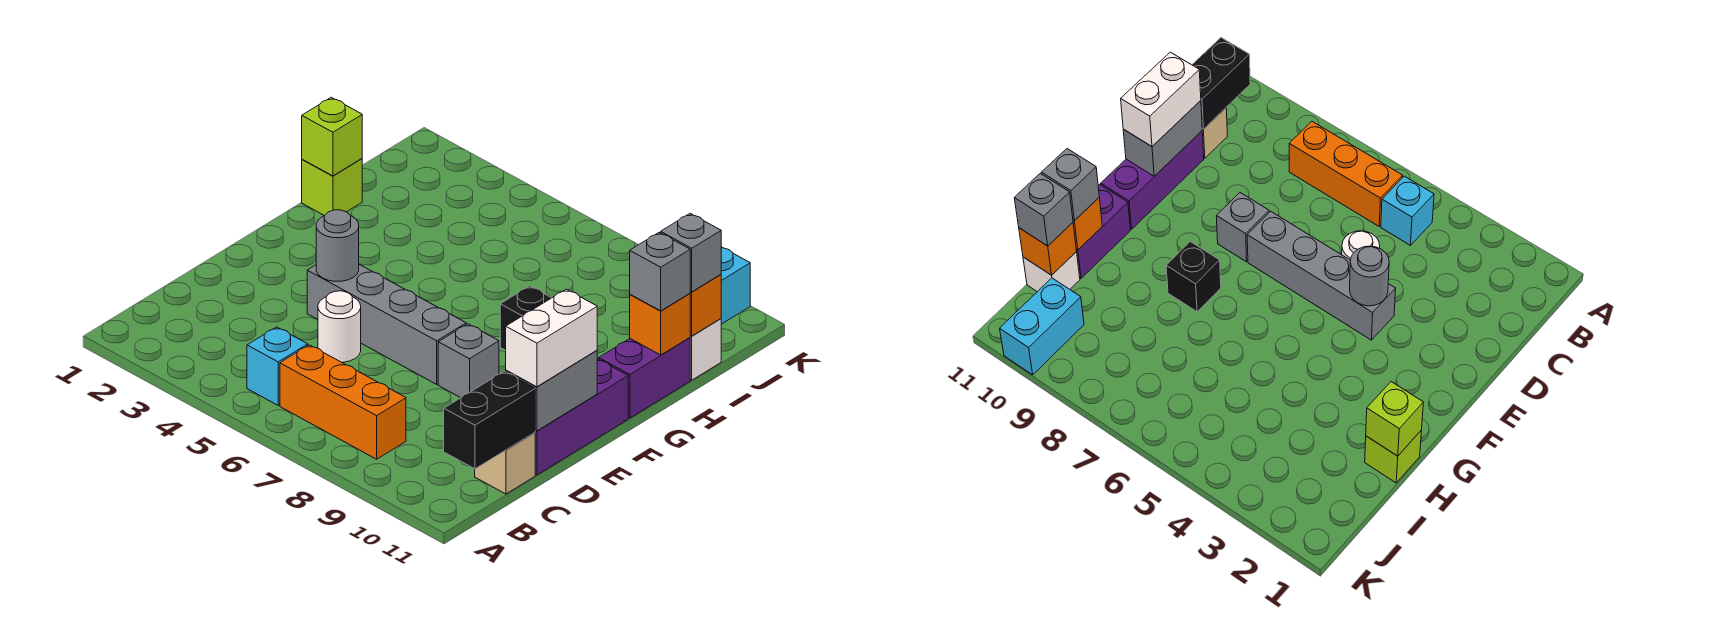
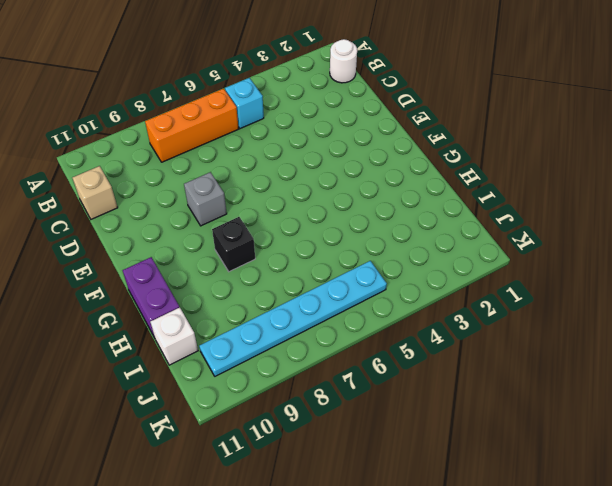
white round brick B1 level 1 -> white round brick D5 level 1
cyan plate J5:J10 level 1 -> cyan brick J10:K10 level 1
none -> purple brick D11:F11 level 1
none -> grey brick E4:E7 level 1
none -> lime brick H1 level 1

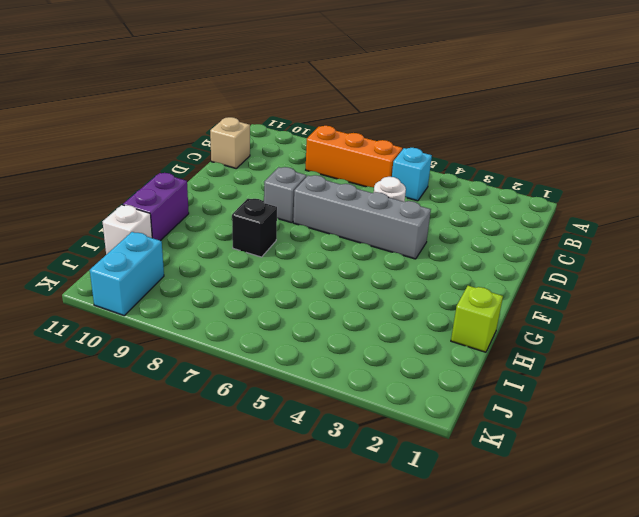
none -> purple brick D11:F11 level 1
none -> black brick B11:C11 level 2
none -> grey brick D11:E11 level 2

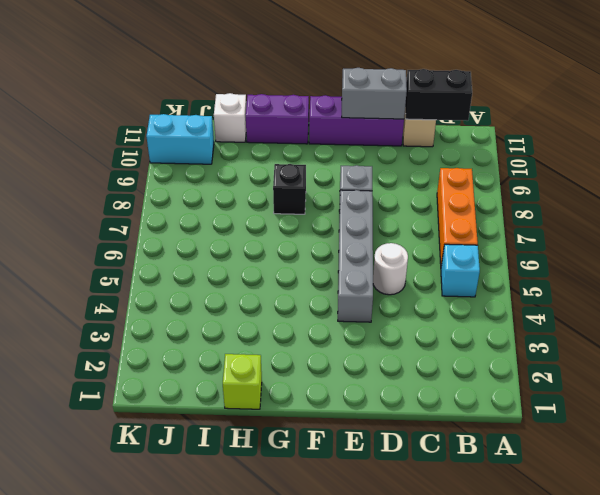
none -> grey round brick E4 level 2
none -> lime brick H1 level 2
none -> orange brick H11 level 2

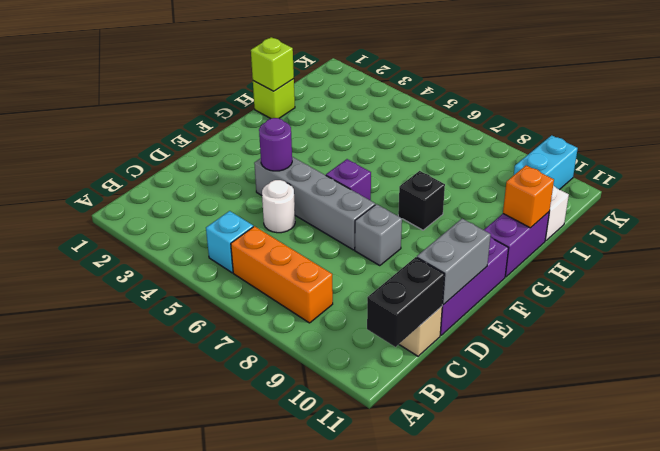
purple round brick E4 level 2 -> grey round brick E4 level 2
purple brick F6 level 1 -> none
none -> orange brick I11 level 2
none -> white brick D11:E11 level 3
none -> grey brick H11 level 3

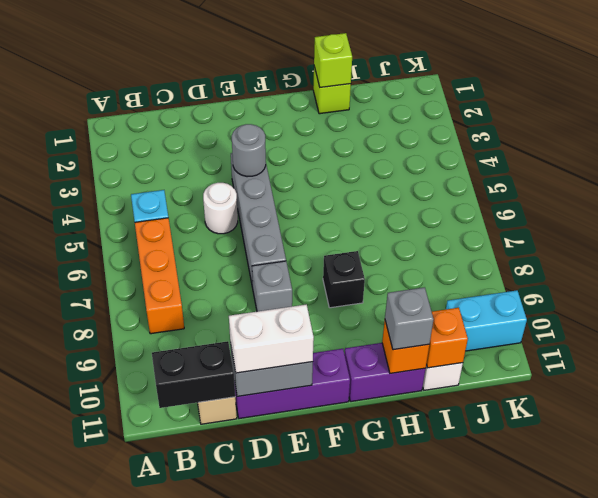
none -> grey brick I11 level 3

